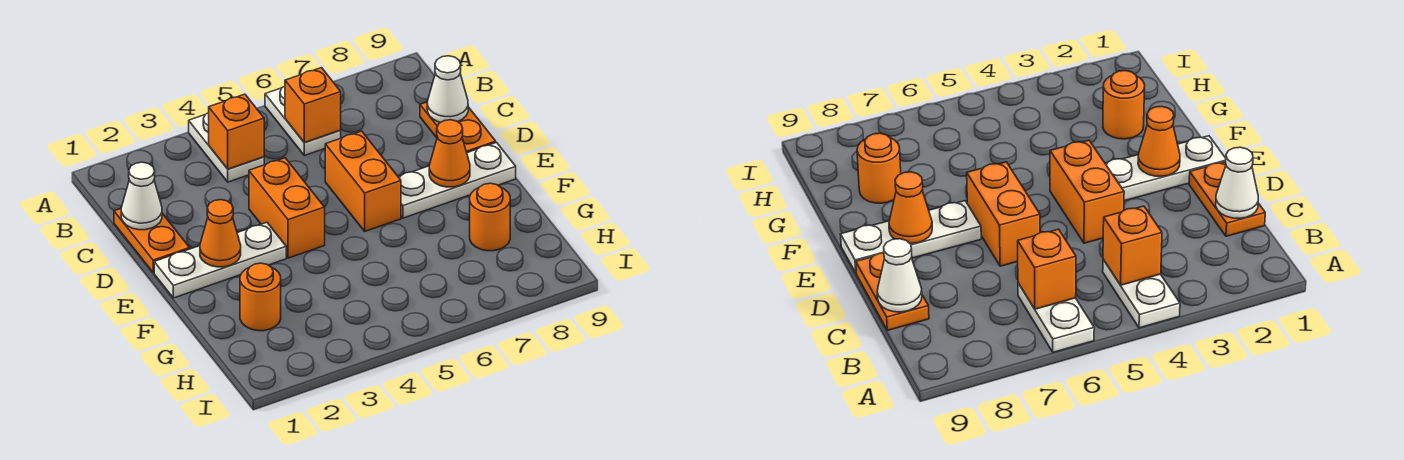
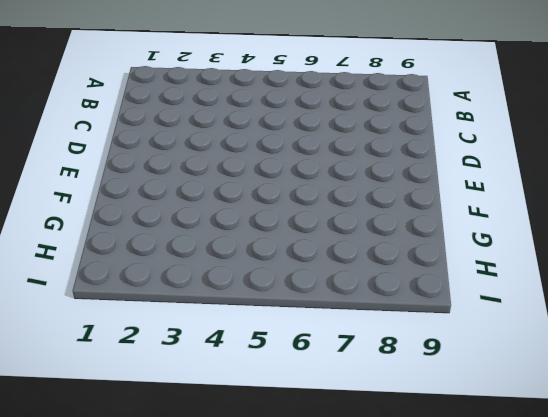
none -> white plate A4:B4 level 1
none -> white plate A6:B6 level 1
none -> orange plate C1:D1 level 1

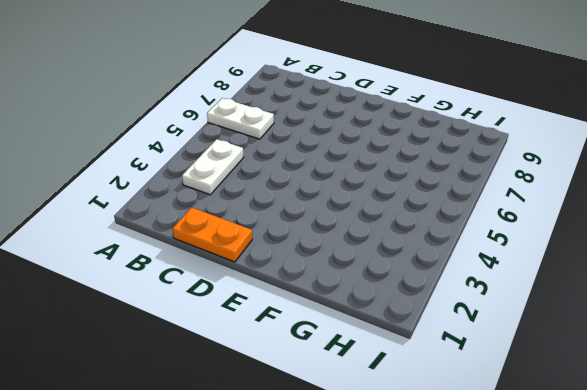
white plate B3:B4 level 1 -> white plate A4:B4 level 1
none -> orange plate C9:D9 level 1
none -> orange brick D4:E4 level 1
none -> orange brick D6:E6 level 1

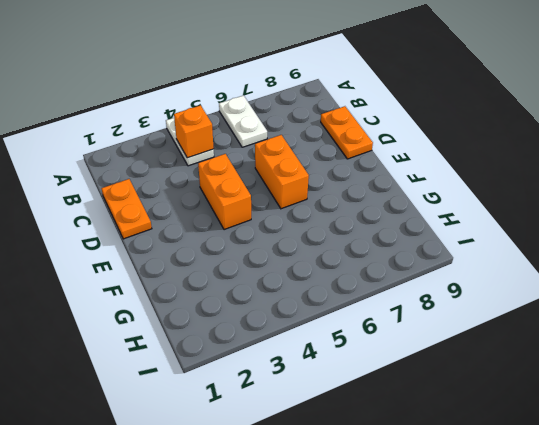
none -> white plate E1:E3 level 1
none -> white plate E7:E9 level 1
none -> orange round brick G2 level 1

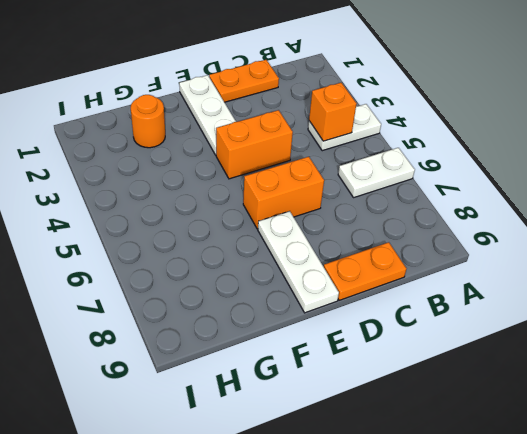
none -> orange round brick G8 level 1
none -> orange brick B6 level 2
none -> white cone C1 level 2

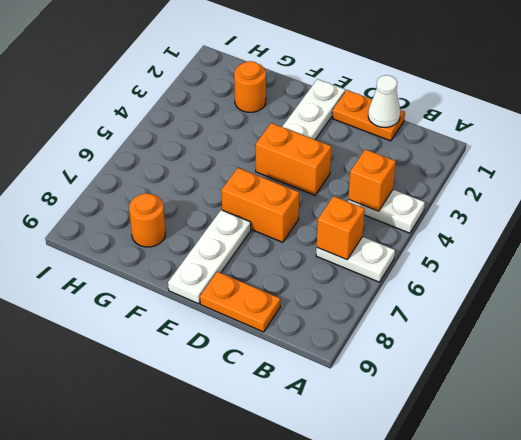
none -> white cone C9 level 2
none -> orange cone E2 level 2
none -> orange cone E8 level 2

